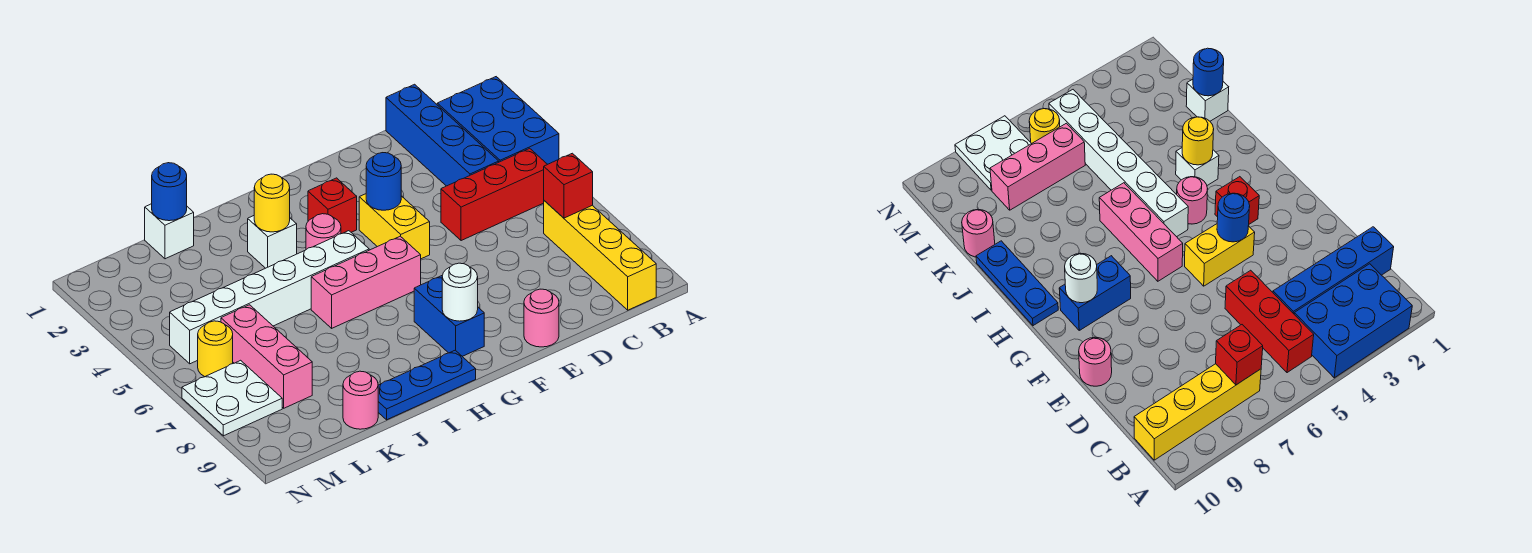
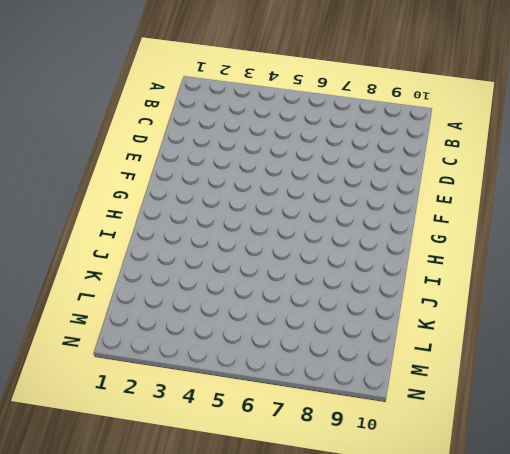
none -> blue brick A2:B4 level 1
none -> red brick B5:D5 level 1
none -> yellow brick B7:B10 level 1

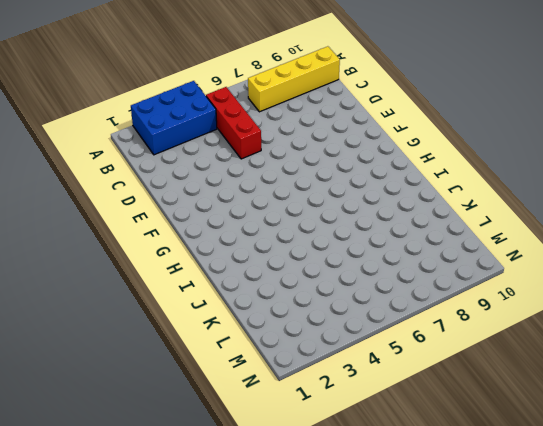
none -> blue brick C1:C4 level 1
none -> pink round brick E10 level 1
none -> yellow brick F4:F5 level 1

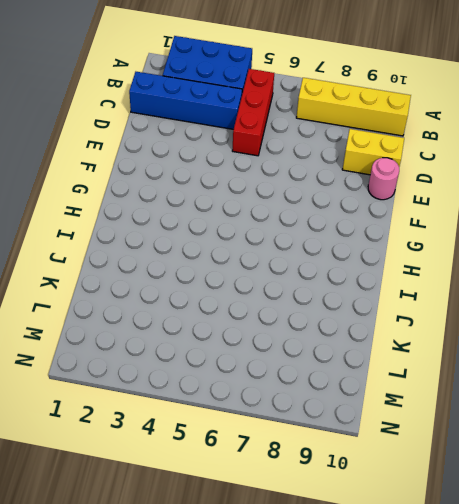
yellow brick D9:D10 level 1 -> yellow brick F4:F5 level 1
none -> red brick G3 level 1
none -> pink brick G6:I6 level 1
none -> blue brick G8:G9 level 1

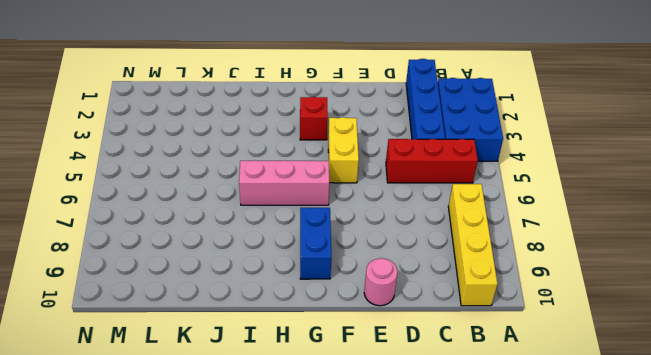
none -> pink round brick H4 level 1
none -> white brick H5:M5 level 1
none -> blue plate H10:J10 level 1

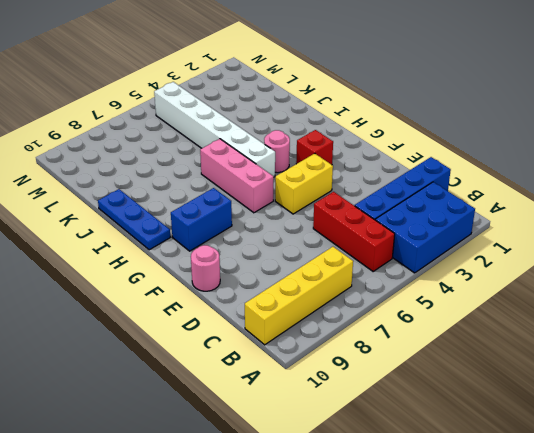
none -> white brick I3 level 1
none -> white brick K1 level 1
none -> pink round brick K10 level 1

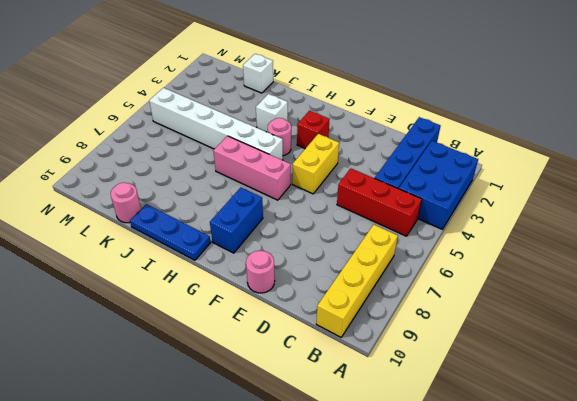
none -> pink brick L6:L8 level 1
none -> yellow round brick M6 level 1
none -> white plate M7:N8 level 1

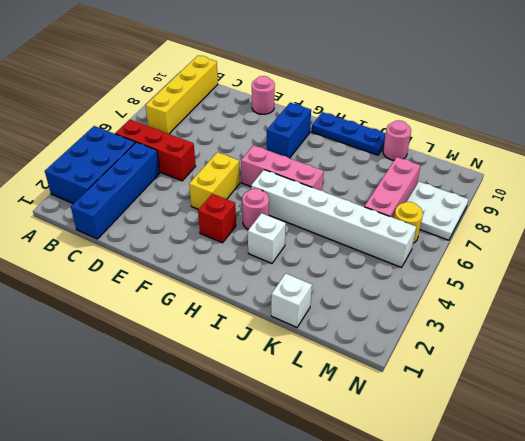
none -> red brick B7 level 2
none -> blue round brick F4 level 2
none -> white round brick G9 level 2

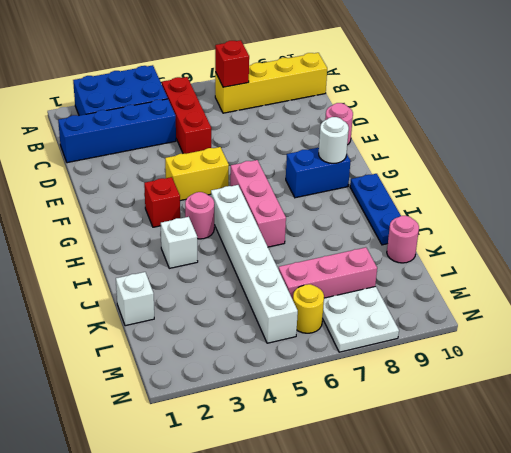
none -> blue round brick F4 level 2
none -> yellow round brick I3 level 2
none -> blue round brick K1 level 2

